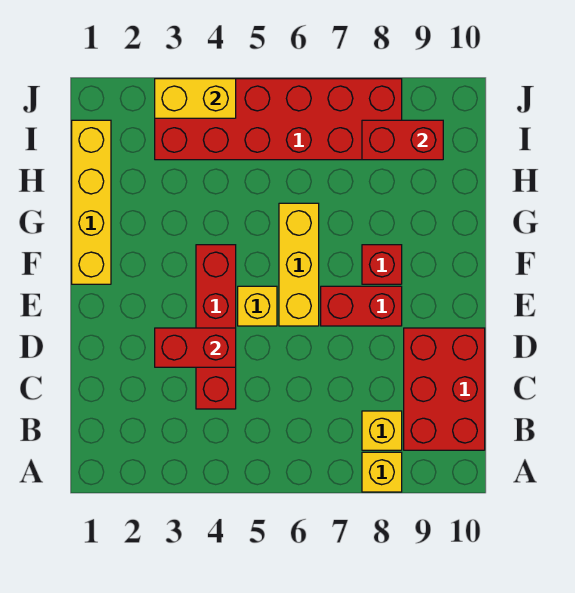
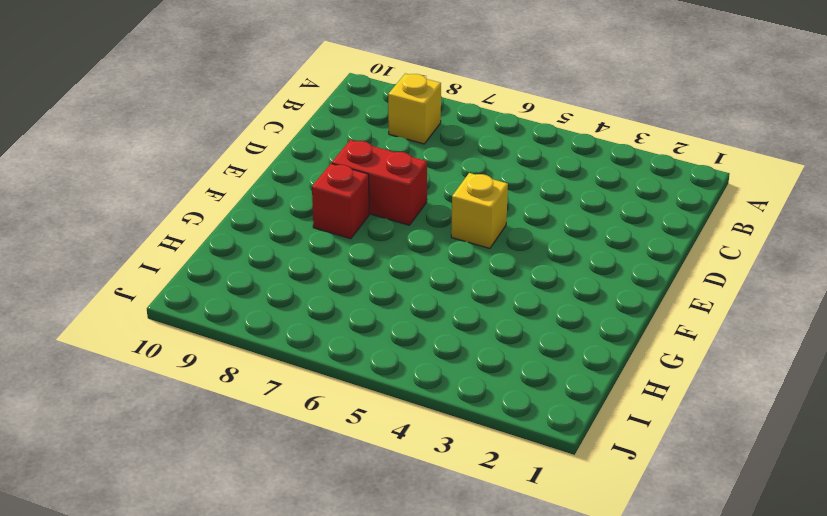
none -> yellow brick A8 level 1
none -> red brick B9:D10 level 1
none -> red brick C4:F4 level 1

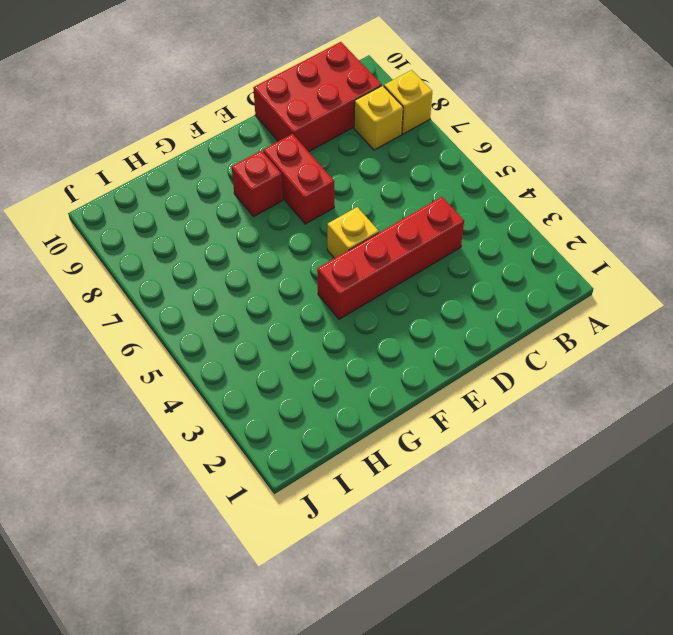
none -> yellow brick E6:G6 level 1
none -> yellow brick F1:I1 level 1
none -> red brick I3:J8 level 1

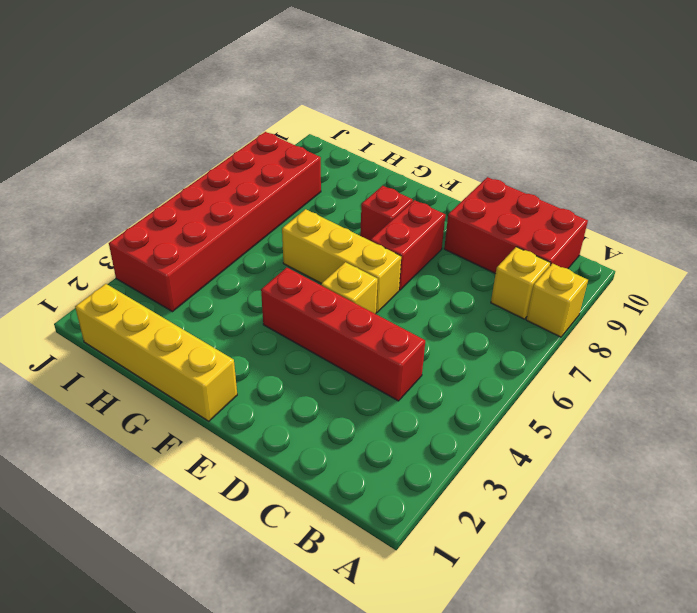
none -> red brick D3:D4 level 2
none -> red brick I8:I9 level 2
none -> yellow brick J3:J4 level 2

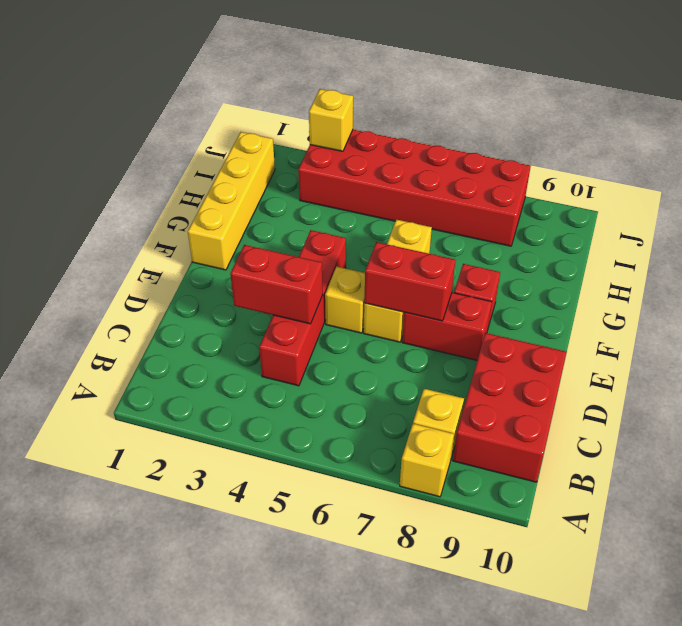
red brick E6:E7 level 2 -> red brick I8:I9 level 2
yellow brick J3 level 2 -> yellow brick J3:J4 level 2

